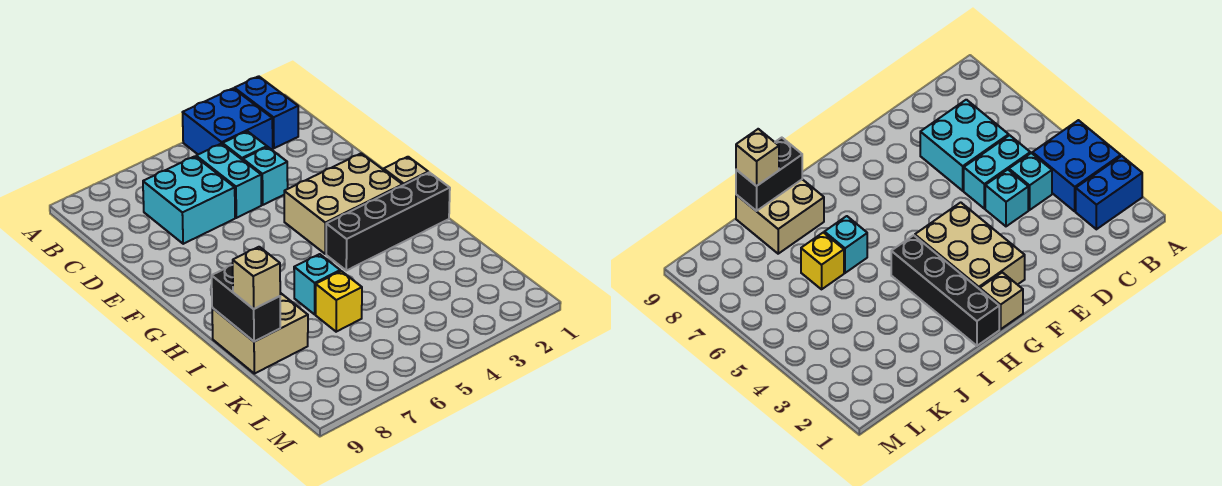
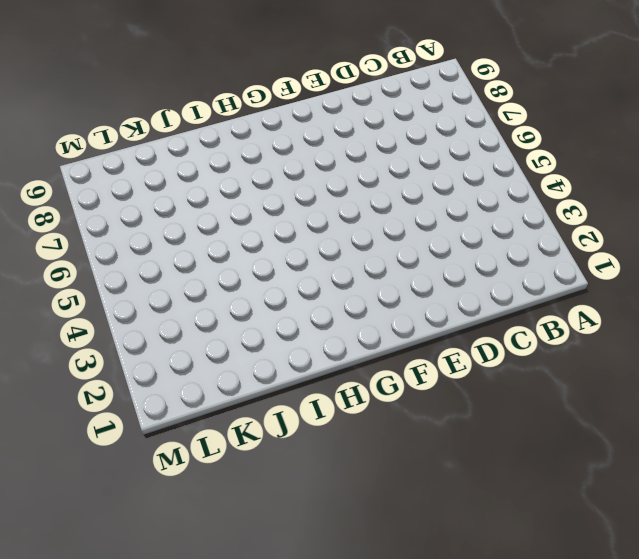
none -> blue brick A2:B2 level 1
none -> blue brick A3:B4 level 1
none -> cyan brick C4 level 1

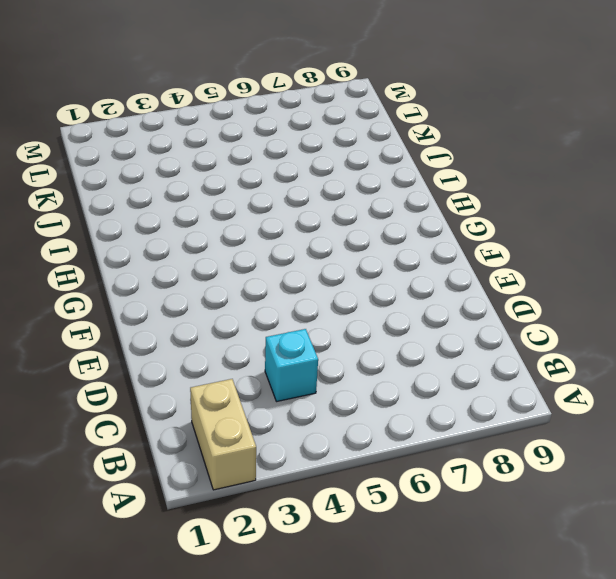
tan brick A2:B2 level 1 -> blue brick A2:B2 level 1
none -> blue brick A3:B4 level 1
none -> cyan brick C5:D5 level 1
none -> cyan brick C6:D7 level 1

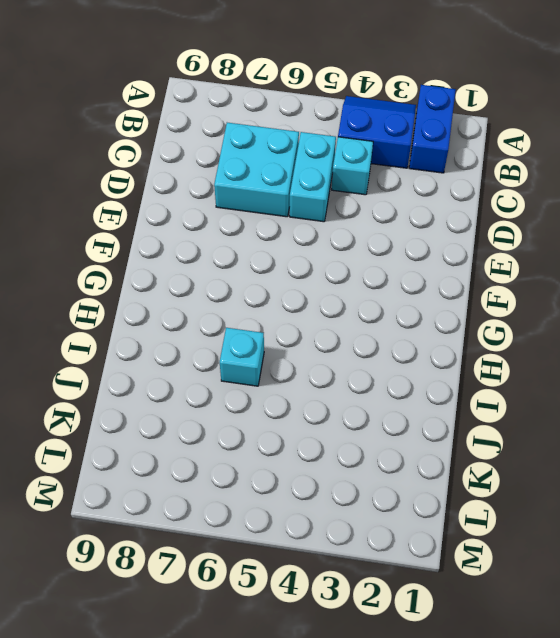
blue slope A3:B4 level 1 top B -> blue brick A3:B4 level 1
none -> cyan brick D4 level 1
none -> tan brick F2:G4 level 1
none -> tan brick G1 level 1

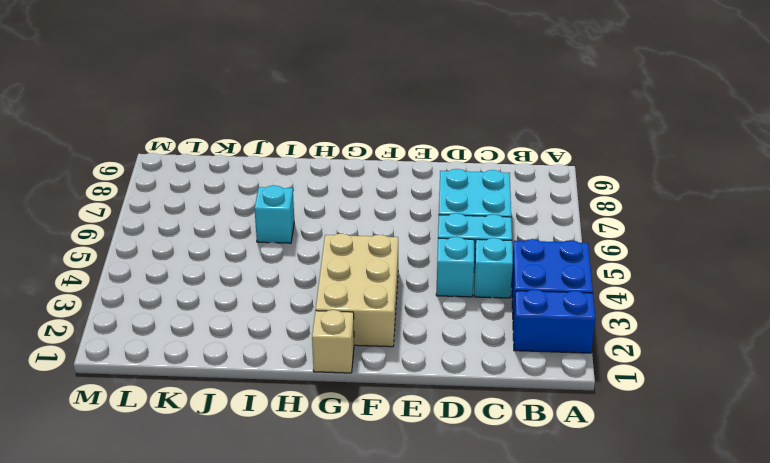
none -> black brick H1:H4 level 1
none -> tan brick I8:J9 level 1
none -> yellow brick J6 level 1

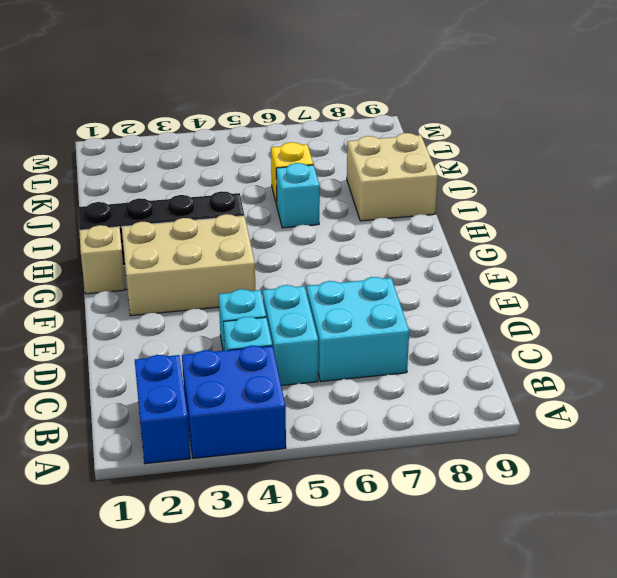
none -> black brick I9:J9 level 2
none -> tan brick J9 level 3

